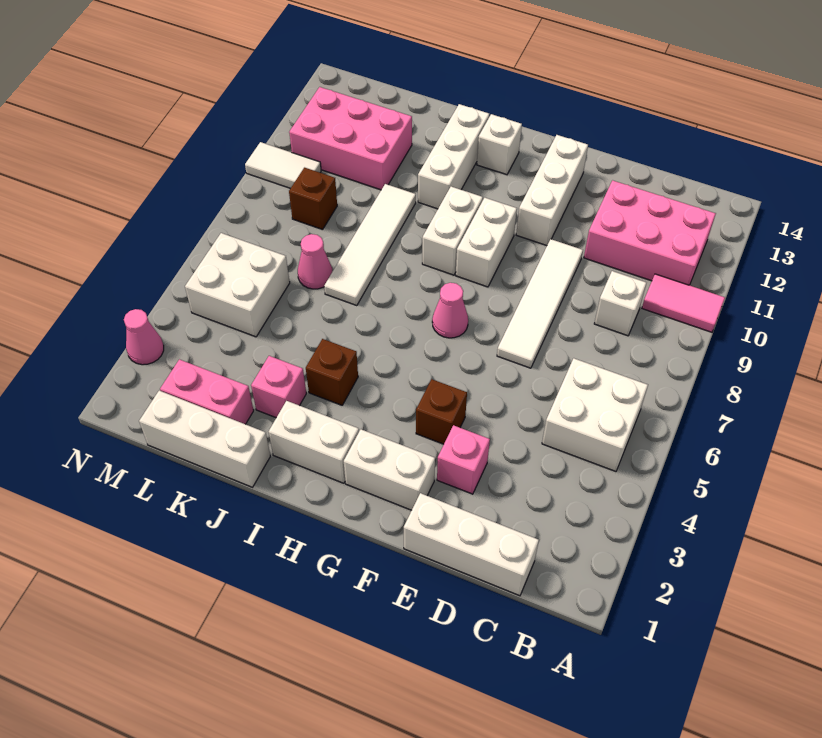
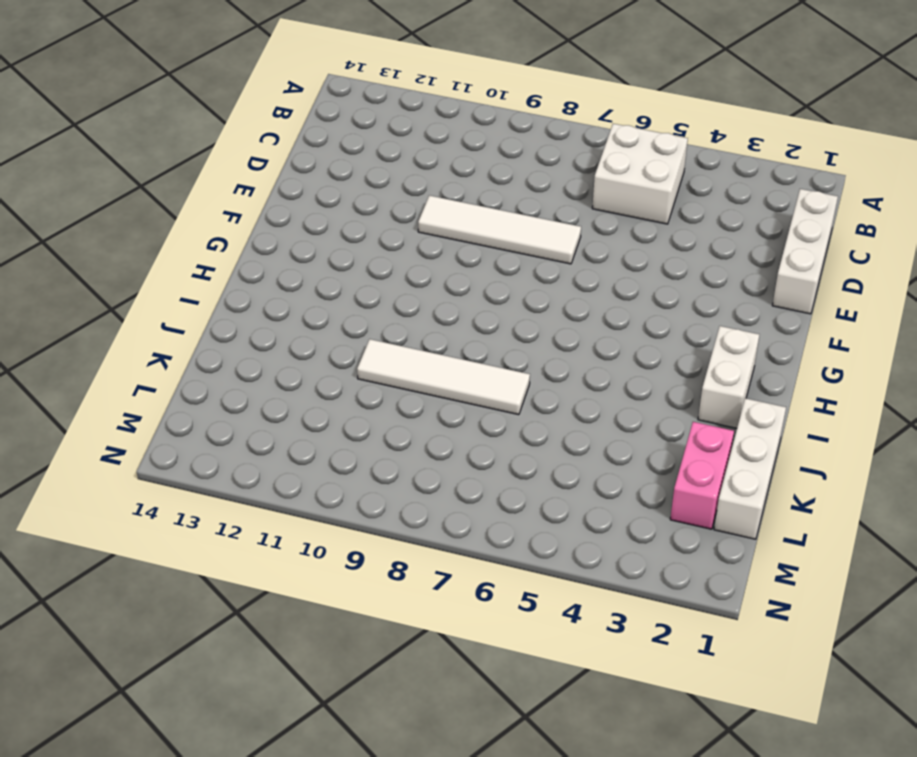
none -> pink tile A10:B10 level 1
none -> pink brick B11:D12 level 1
none -> white brick C9 level 1

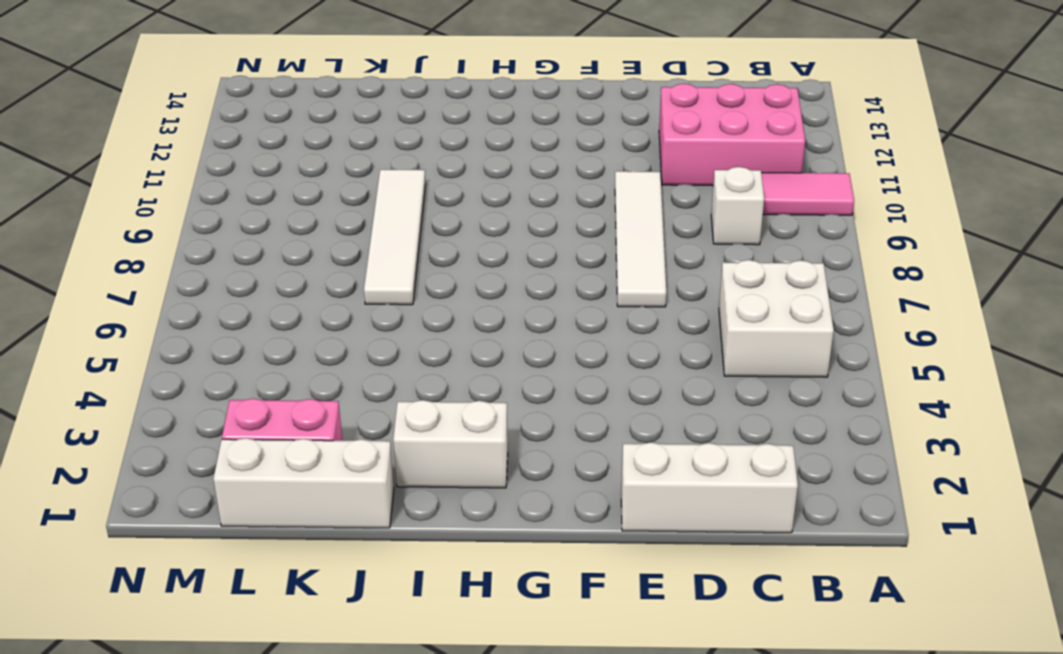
none -> pink brick E3 level 1
none -> white brick F2:G2 level 1
none -> brown brick F4 level 1

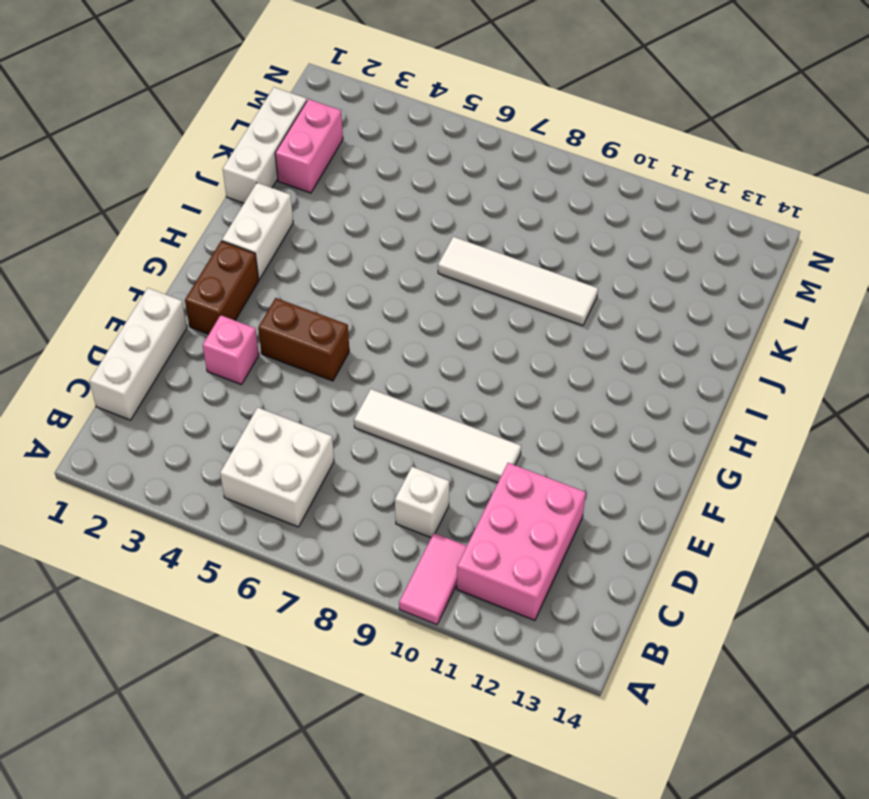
brown brick F2:G2 level 1 -> white brick F2:G2 level 1
brown brick F4:F5 level 1 -> brown brick F4 level 1
none -> white brick F11:F13 level 1
none -> pink cone G7 level 1
none -> white brick G9:G10 level 1

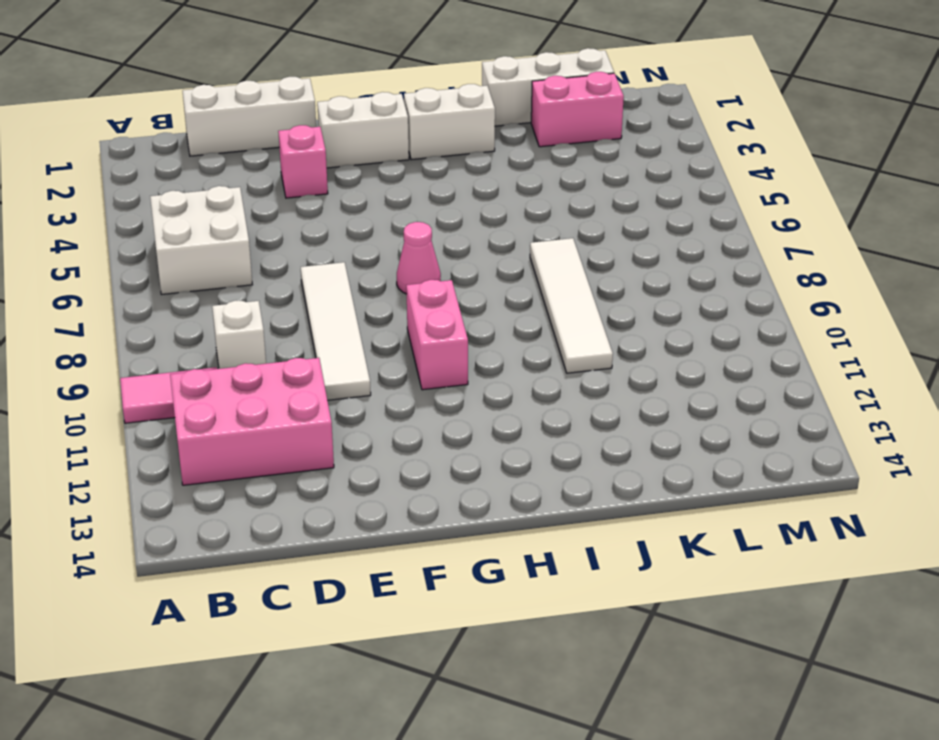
pink brick G9:G10 level 1 -> white brick G9:G10 level 1
none -> brown brick F4 level 1
none -> white brick F11:F13 level 1
none -> white brick H9:H10 level 1

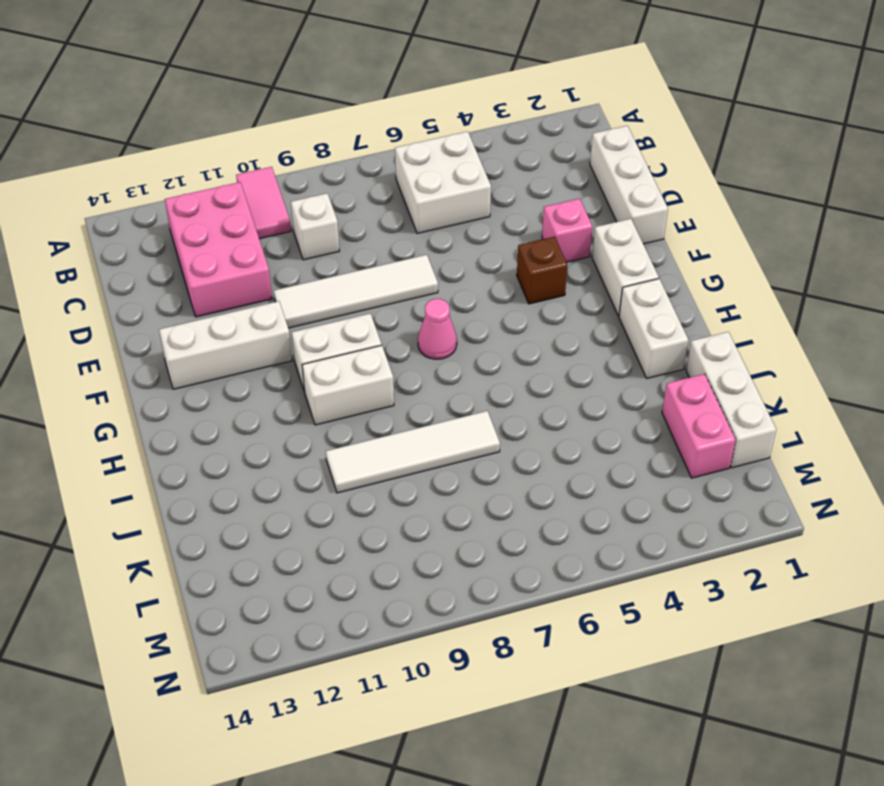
none -> white brick H13 level 1
none -> brown brick I4 level 1
none -> white brick I11:I13 level 1

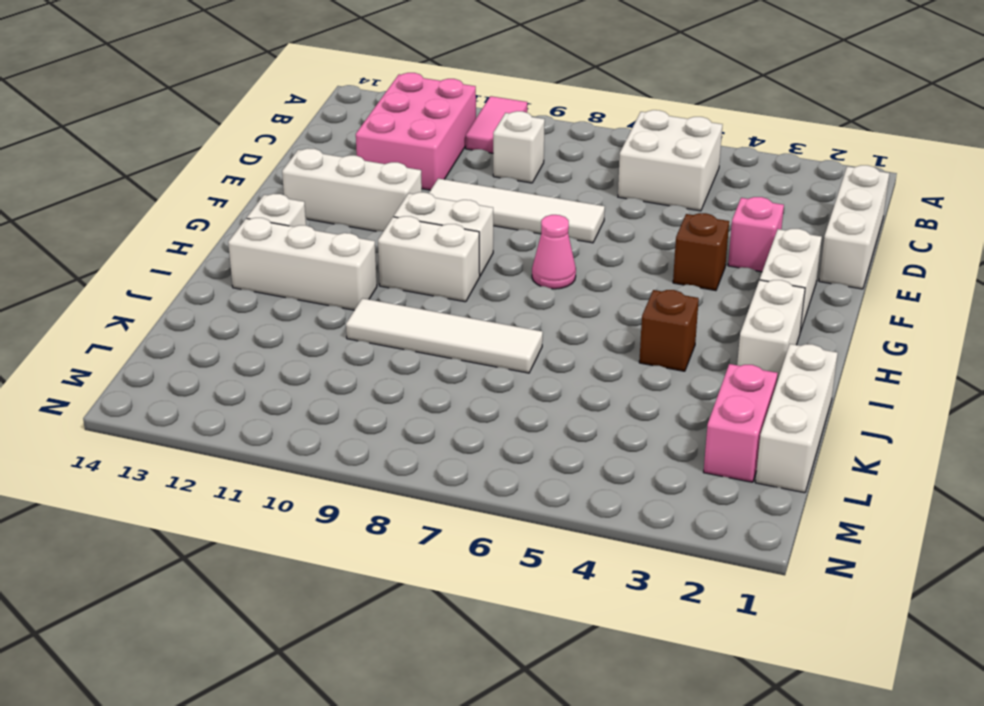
none -> pink brick J3 level 1
none -> pink cone K7 level 1
none -> pink brick K11:M12 level 1

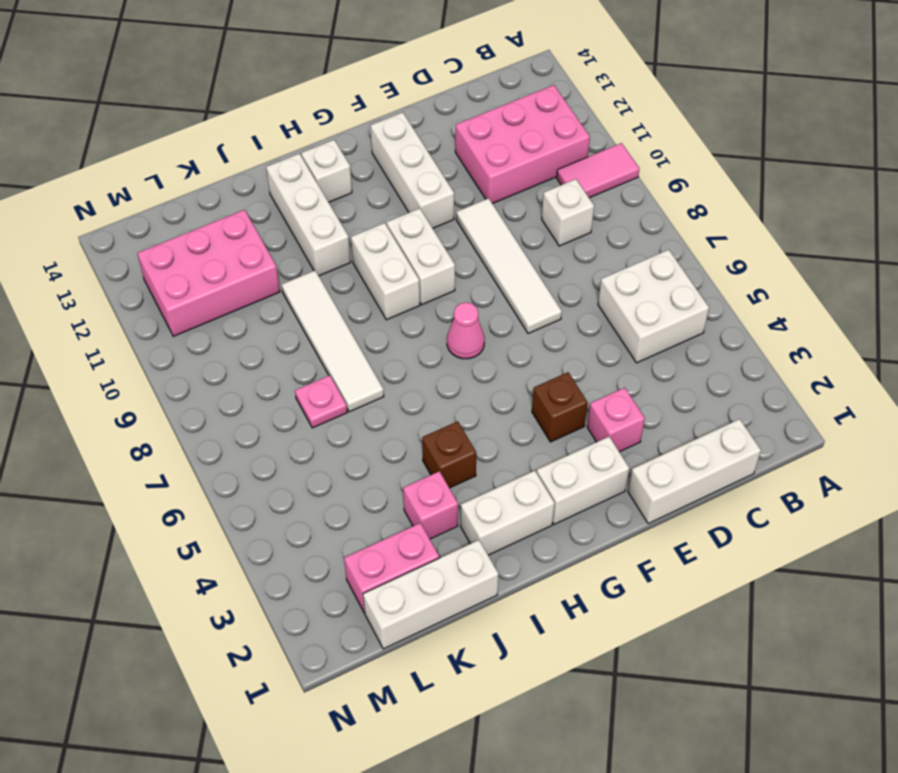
pink plate K7 level 1 -> pink cone K7 level 1
none -> white brick L5:M6 level 1
none -> brown brick L9 level 1
none -> white tile M10:N10 level 1

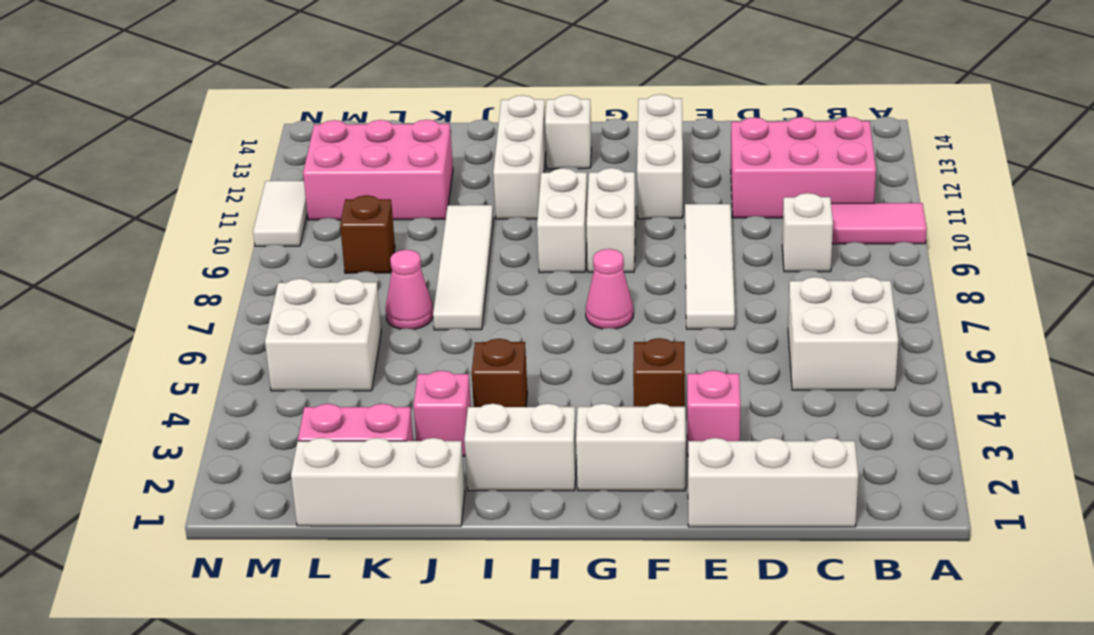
white tile N10:N11 level 1 -> white tile M10:N10 level 1
none -> pink cone N3 level 1

